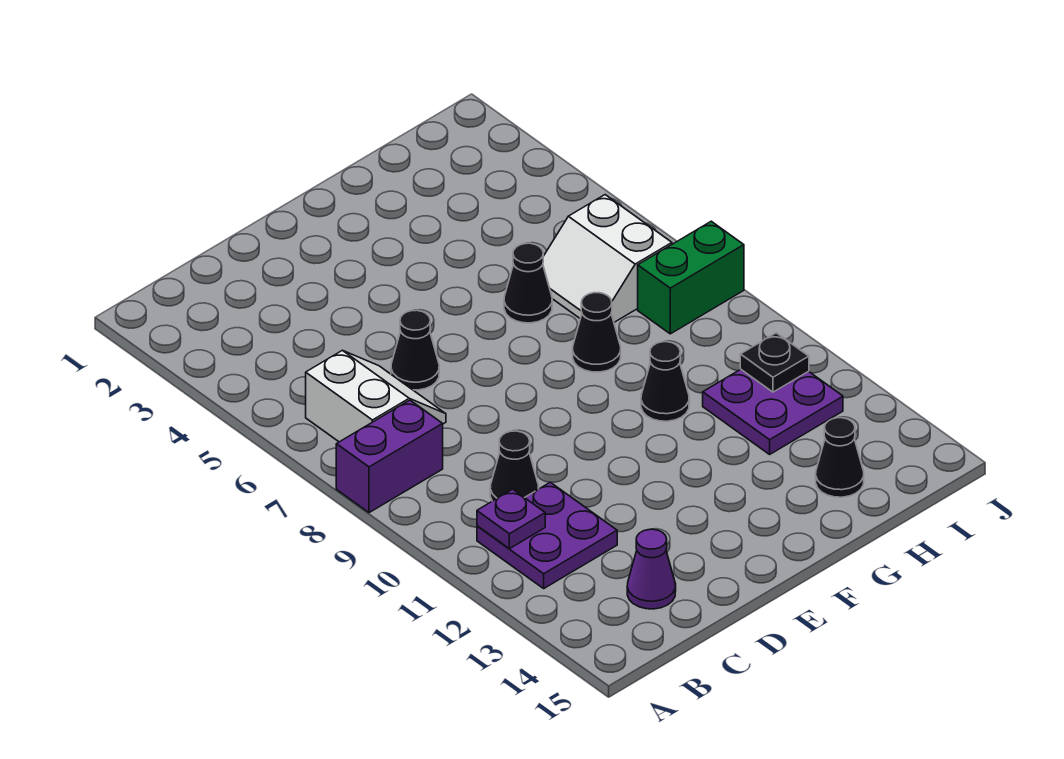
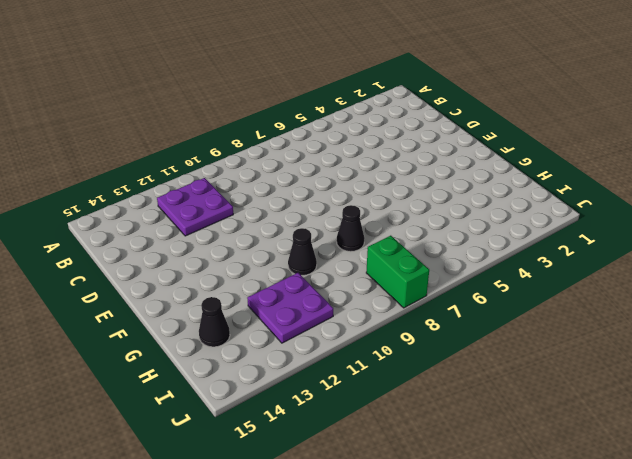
none -> purple brick A8:B8 level 1
none -> white slope B6:C7 level 1 top B
none -> black cone C10 level 1

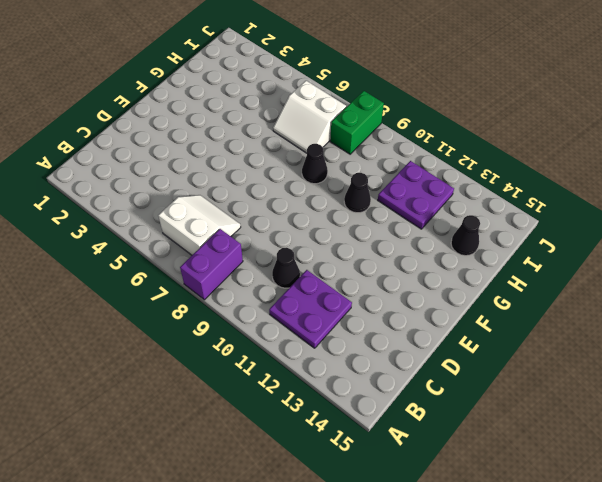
none -> purple cone C14 level 1
none -> black cone D6 level 1
none -> black cone G6 level 1

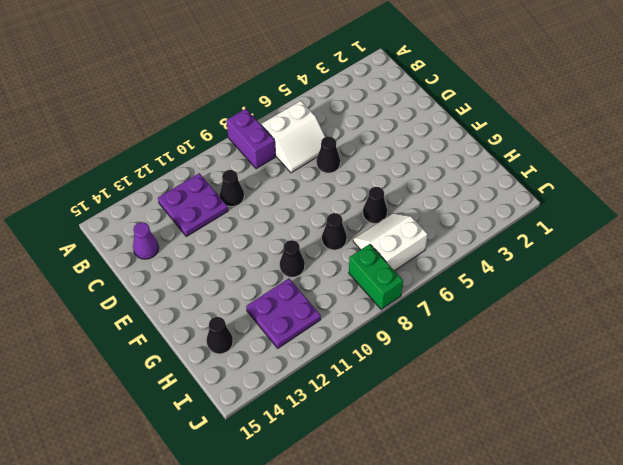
none -> purple plate B11 level 2
none -> black plate I11 level 2

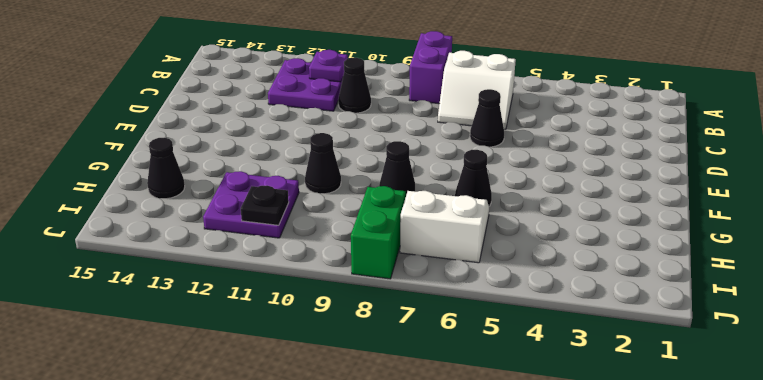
none -> purple cone C14 level 1

